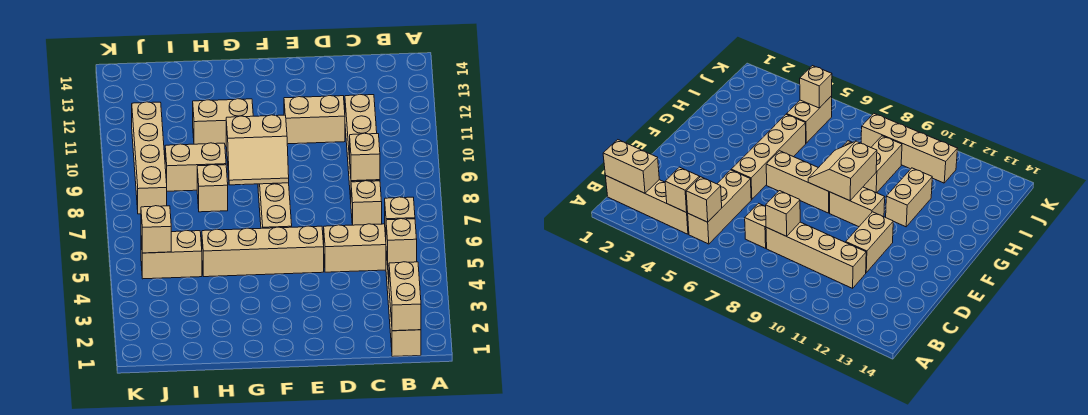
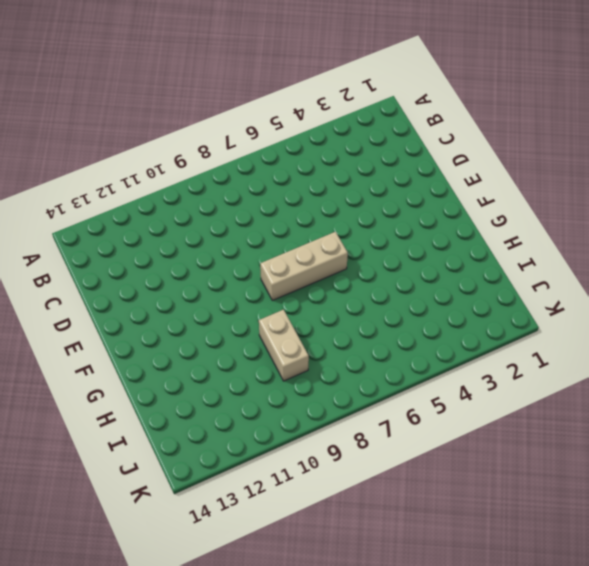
none -> tan brick B1:B4 level 1
none -> tan brick B5:D5 level 1
none -> tan brick C7 level 1

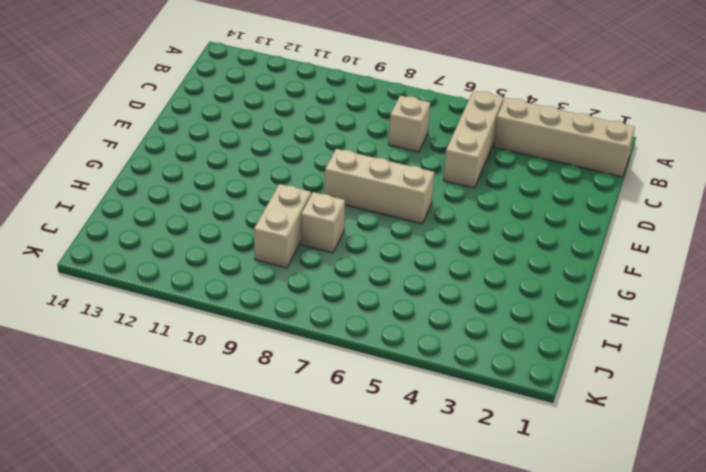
none -> tan brick C8:C11 level 1
none -> tan brick D11:E11 level 1
none -> tan brick E5:H5 level 1

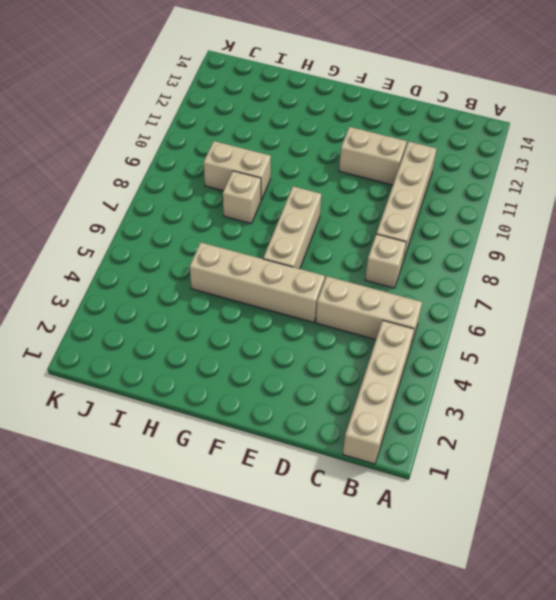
none -> tan brick F9:F10 level 1
none -> tan brick G11:H11 level 1
none -> tan brick I5:J5 level 1

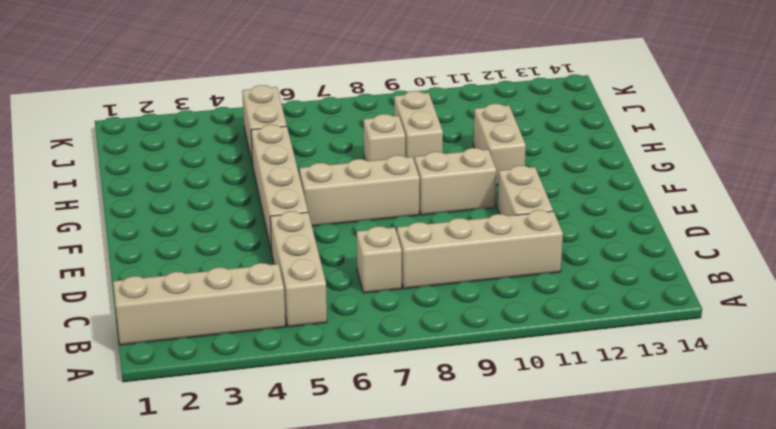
none -> tan brick J8:J11 level 1
none -> tan brick B1:B2 level 2
none -> tan brick B4 level 2

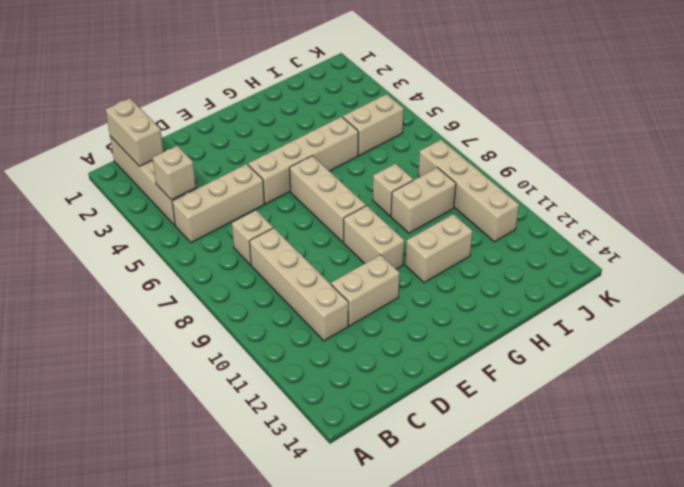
none -> tan brick B5 level 2
none -> tan brick C8 level 2
none -> tan slope F8:G9 level 2 top 9

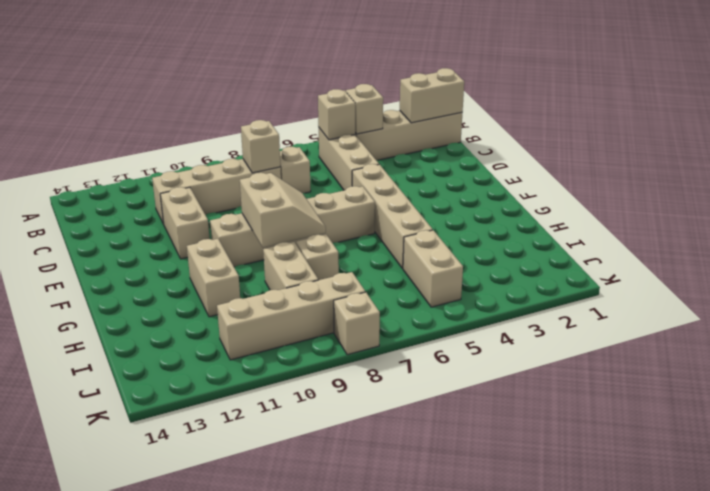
tan brick K8 level 1 -> tan brick J5 level 2

